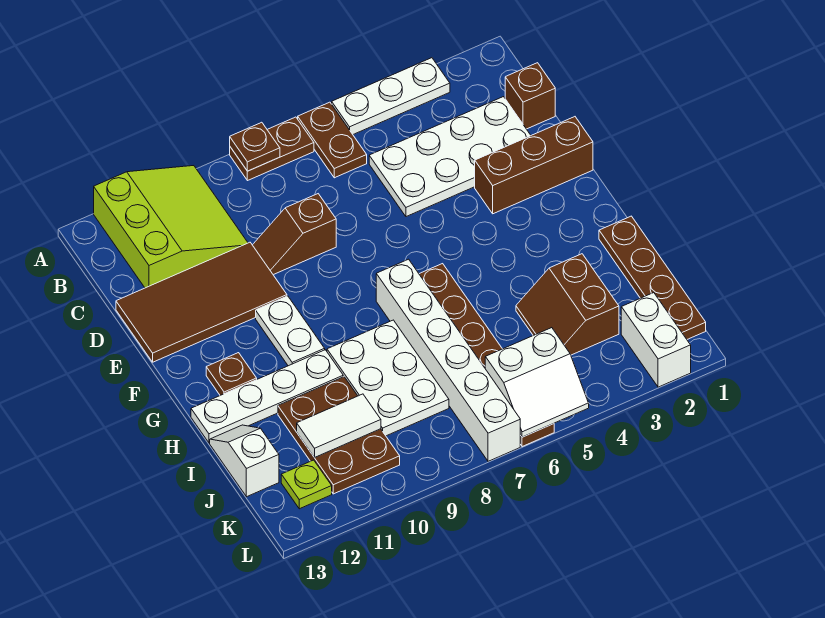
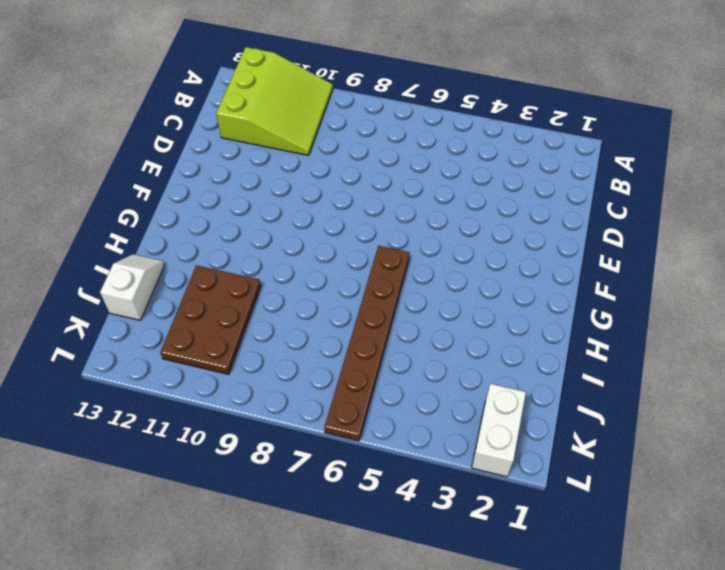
none -> white plate A3:A5 level 1
none -> brown plate A6:B6 level 1
none -> brown plate A7:A8 level 1

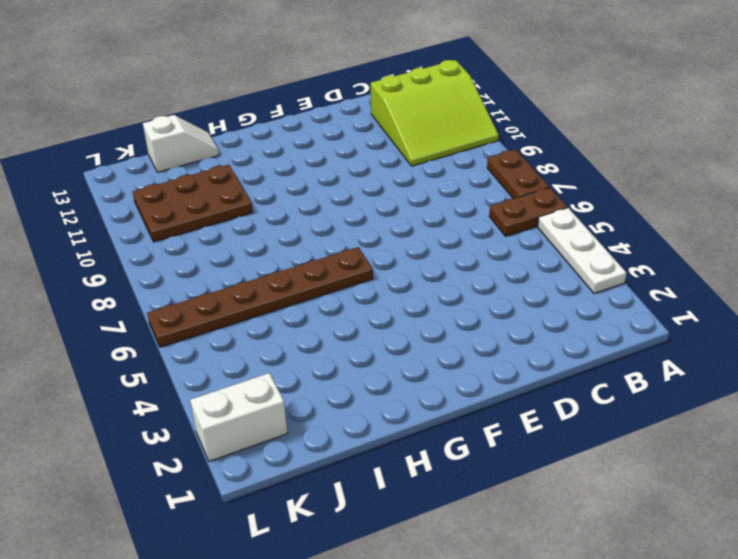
none -> brown brick C1 level 1
none -> white plate C2:D5 level 1
none -> brown slope D8:D9 level 1 top 8

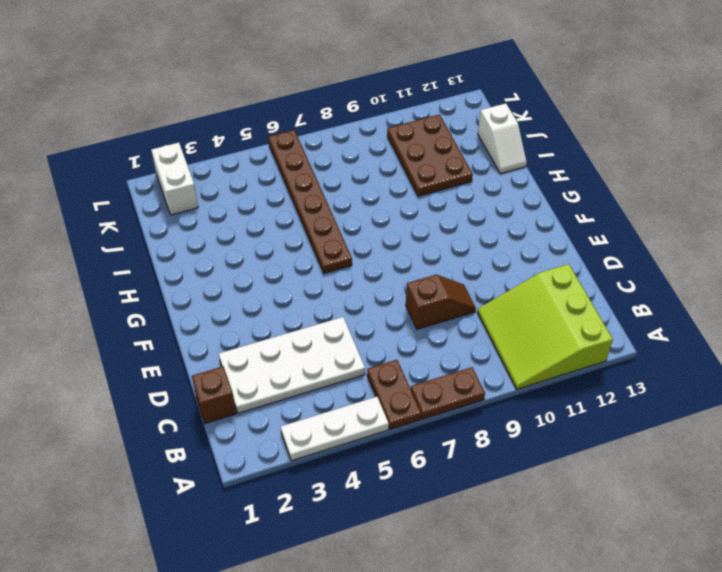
none -> brown tile D10:E13 level 1
none -> brown brick E1:E3 level 1
none -> white plate F10:G10 level 1

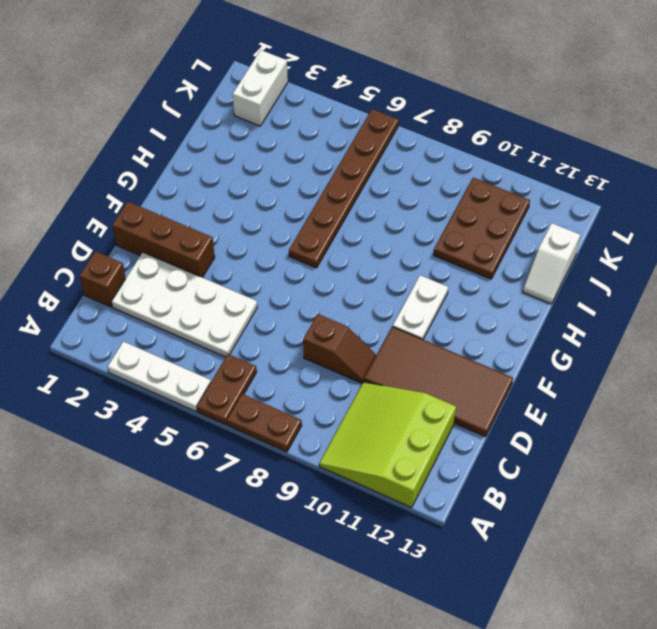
none -> white brick G7:L7 level 1
none -> brown plate G12 level 1
none -> brown plate H1:K1 level 1

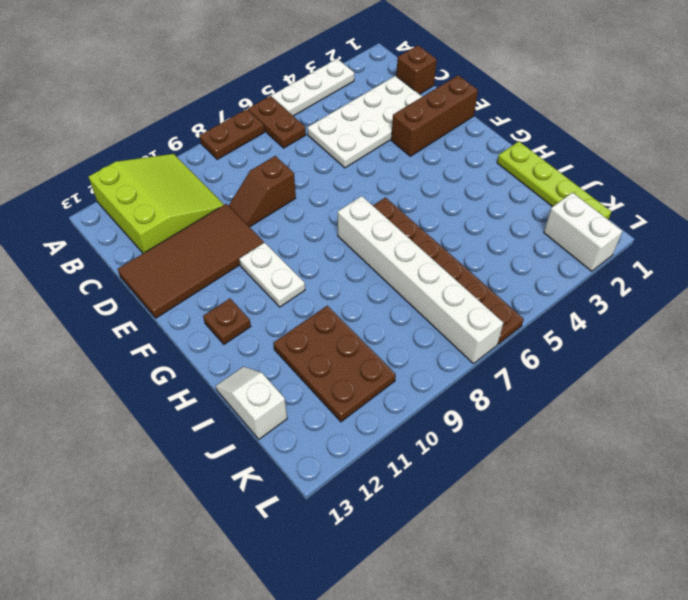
lime plate H1:K1 level 1 -> brown plate H1:K1 level 1
none -> white plate H8:J9 level 1
none -> white plate H10:H13 level 1
none -> brown slope I3:J4 level 1 top 3

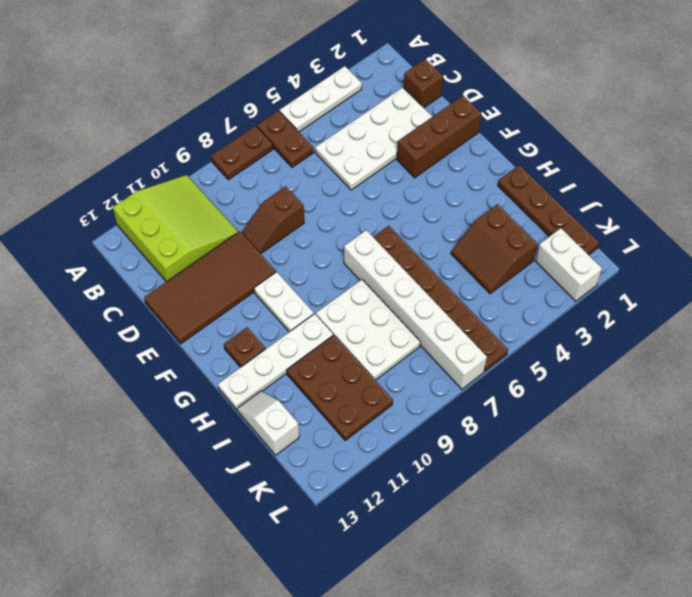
none -> lime plate K12 level 1
none -> brown plate A8 level 2
none -> white tile J10:J11 level 2

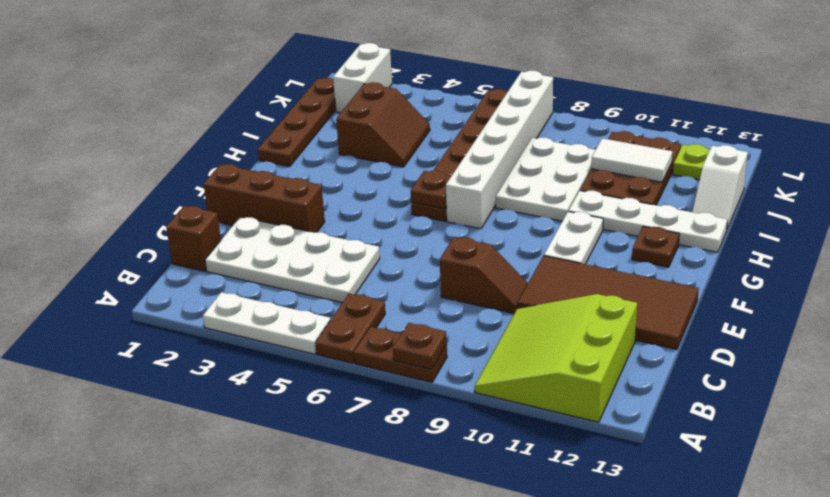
brown plate G6 level 2 -> none
none -> white slope K5:L6 level 2 top K

